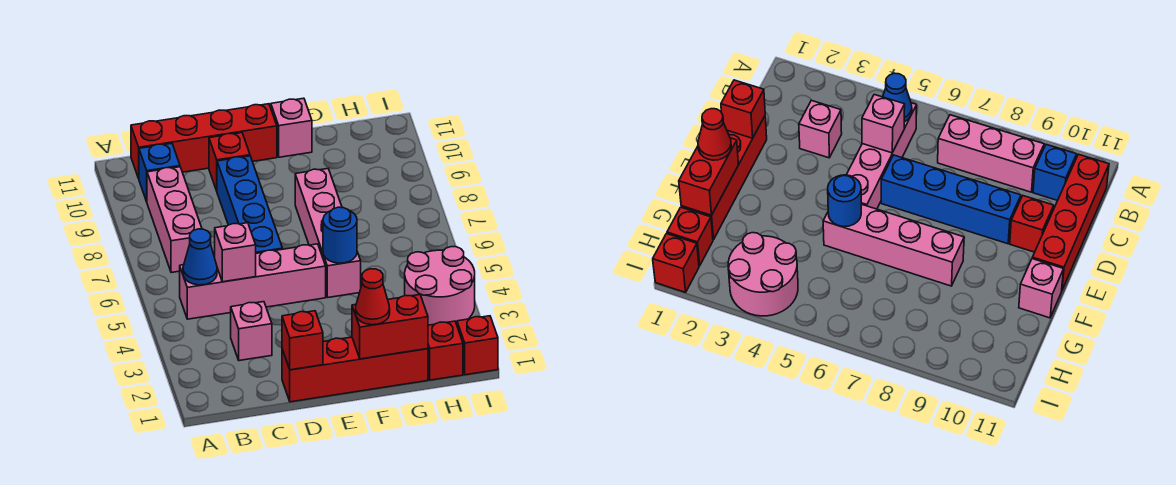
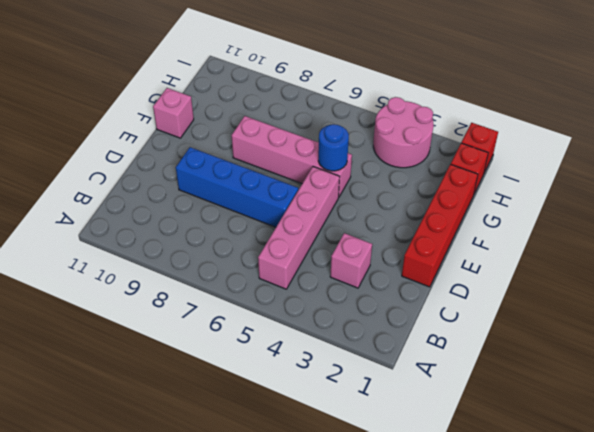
none -> pink brick B7:B9 level 1
none -> blue brick B10 level 1
none -> red brick B11:E11 level 1

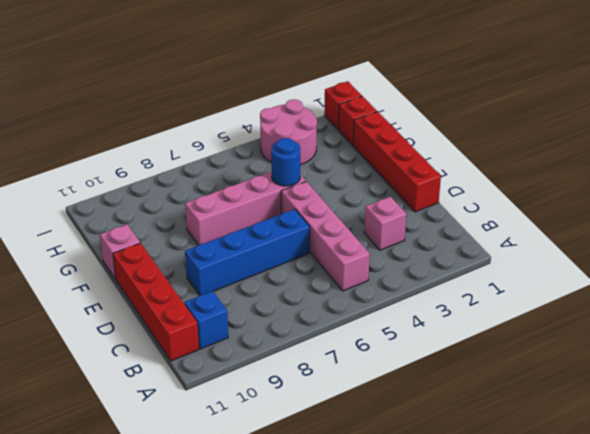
none -> pink brick B7:B9 level 1
none -> red brick D10 level 1
none -> blue cone B5 level 2

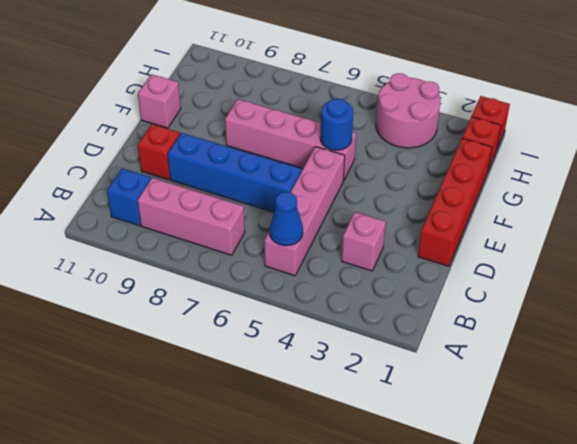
none -> red brick B11:E11 level 1
none -> pink brick C5 level 2
none -> red brick D1 level 2

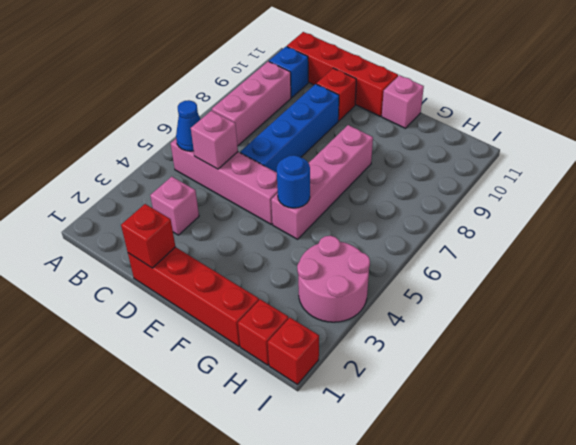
none -> red brick F1:G1 level 2
none -> red cone F1 level 3

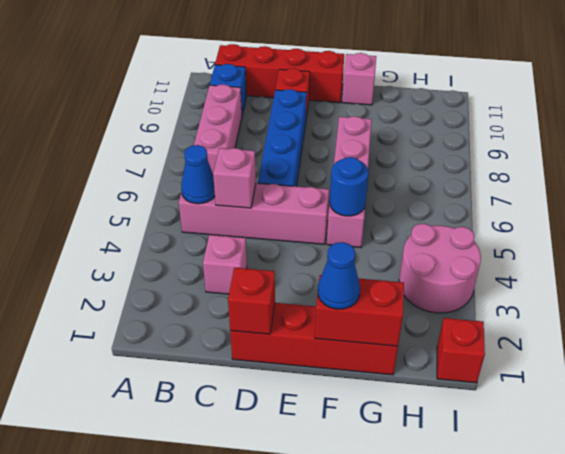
blue cone F1 level 3 -> red cone F1 level 3
none -> red brick H1 level 1

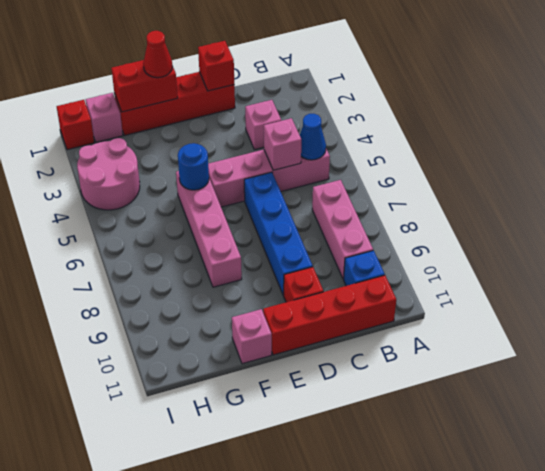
pink brick H1 level 1 -> red brick H1 level 1

